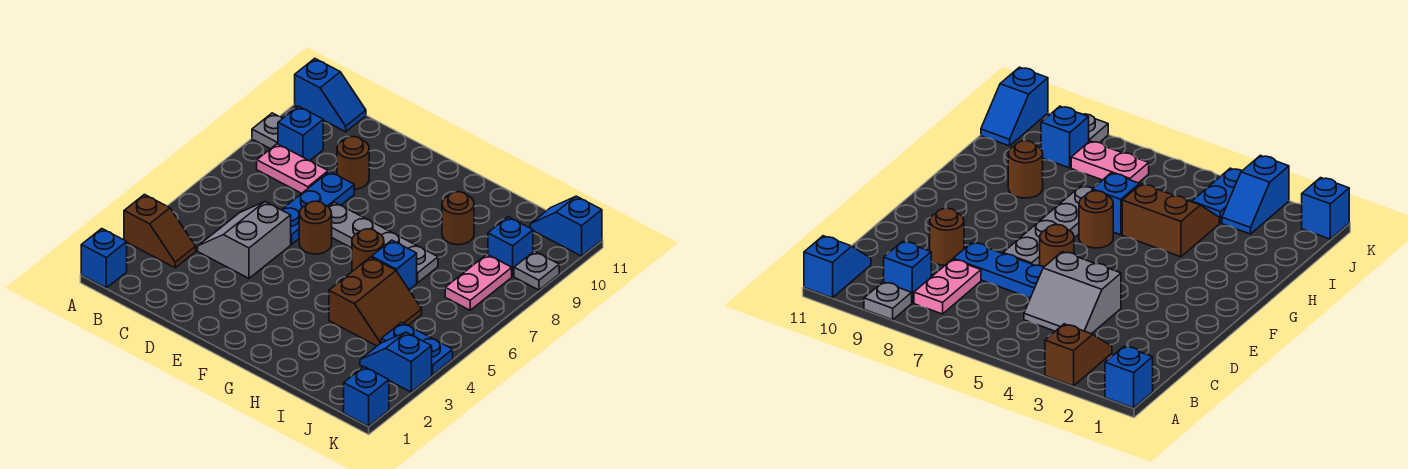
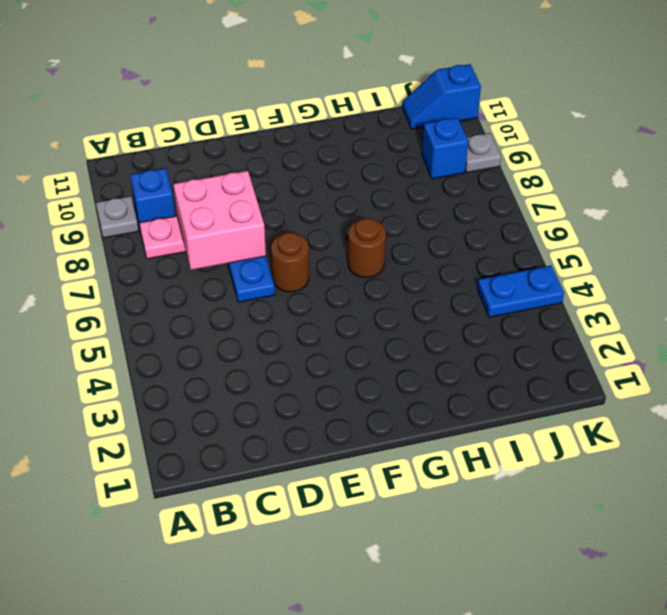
pink brick C7:D8 level 2 -> none
none -> blue brick A1 level 1
none -> brown slope A3:B3 level 1 top A
none -> blue slope A11:B11 level 1 top A

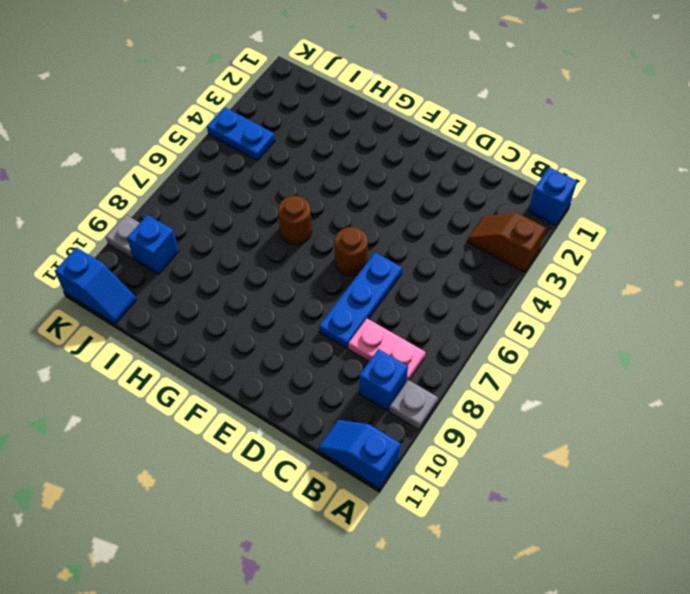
none -> grey slope C4:D5 level 1 top D
none -> brown round brick D9 level 1
none -> grey plate E7:H7 level 1

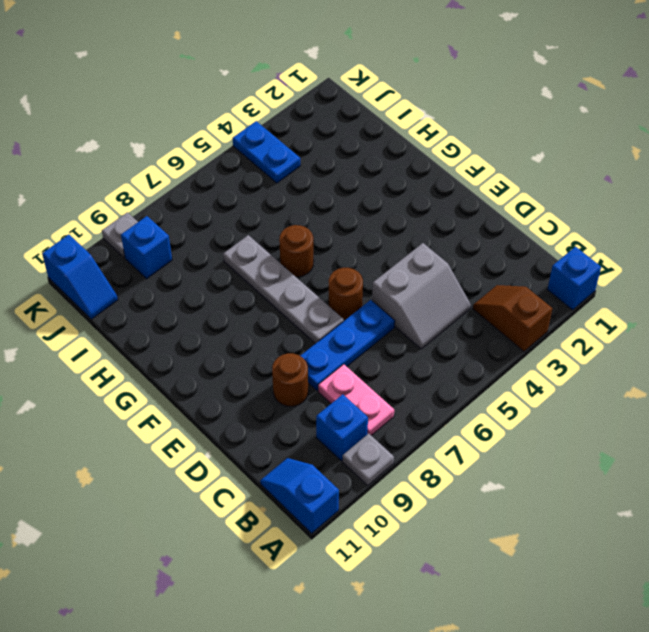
none -> brown slope H4:I5 level 1 top H
none -> blue brick H6 level 1
none -> brown round brick H9 level 1

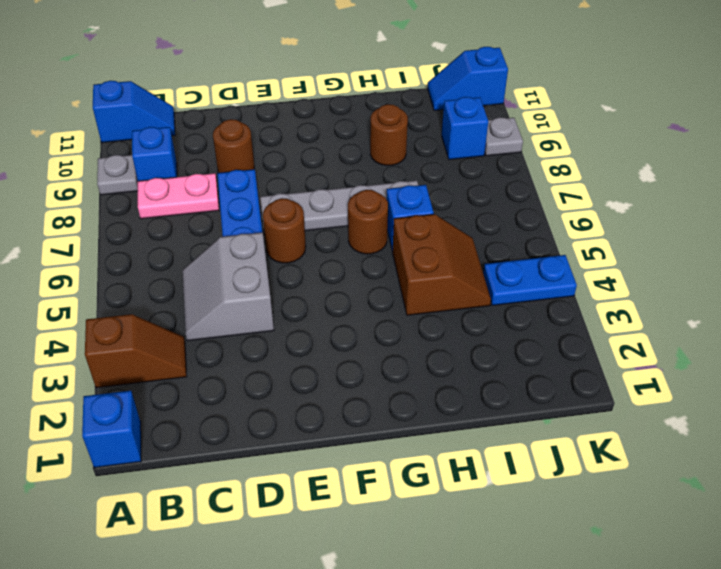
none -> blue slope J3:K3 level 1 top K
none -> pink plate J7:J8 level 1
none -> blue brick K1 level 1

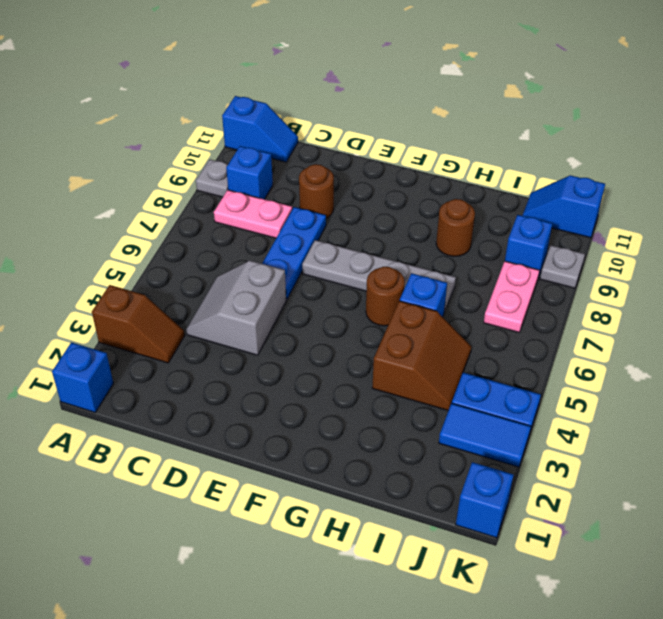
blue tile J3:K3 level 1 -> blue slope J3:K3 level 1 top K
none -> brown round brick E6 level 1

